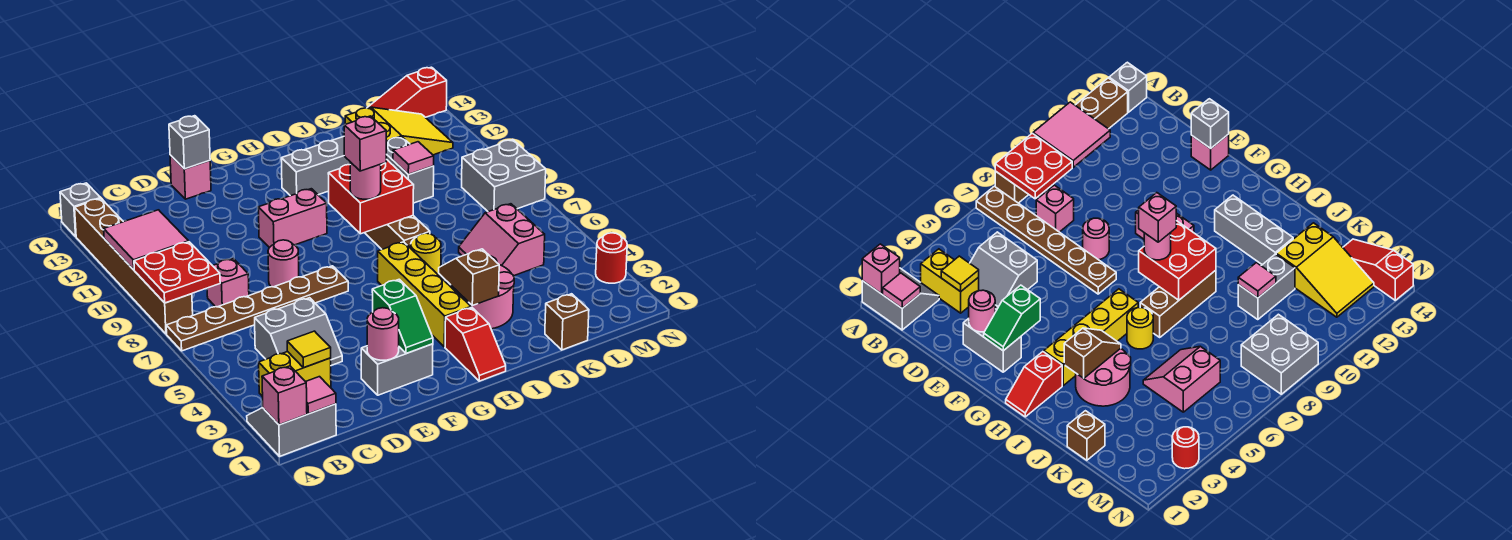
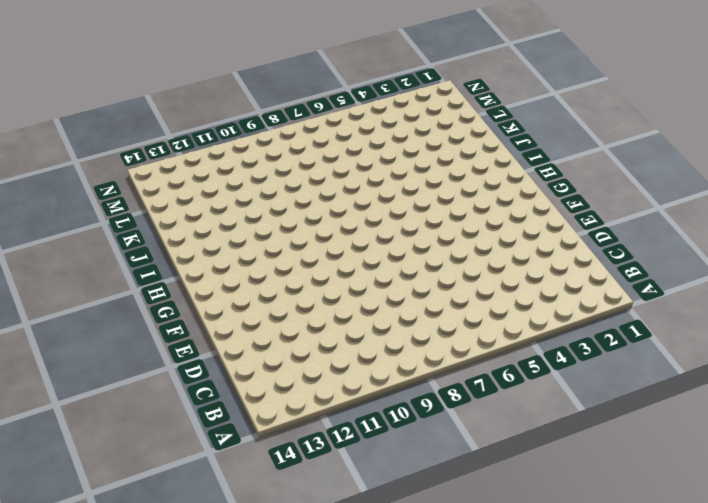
none -> grey slope A1:B2 level 1 top 1
none -> brown plate A7:F7 level 1
none -> brown brick A8:A13 level 1
none -> grey brick A14 level 1

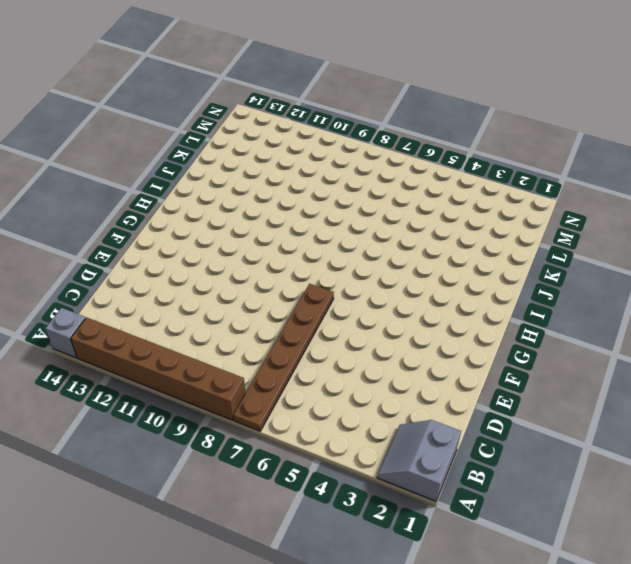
none -> yellow brick B3:C3 level 1
none -> grey slope C4:D5 level 1 top 5
none -> pink brick C8 level 1
none -> grey brick E2:F2 level 1

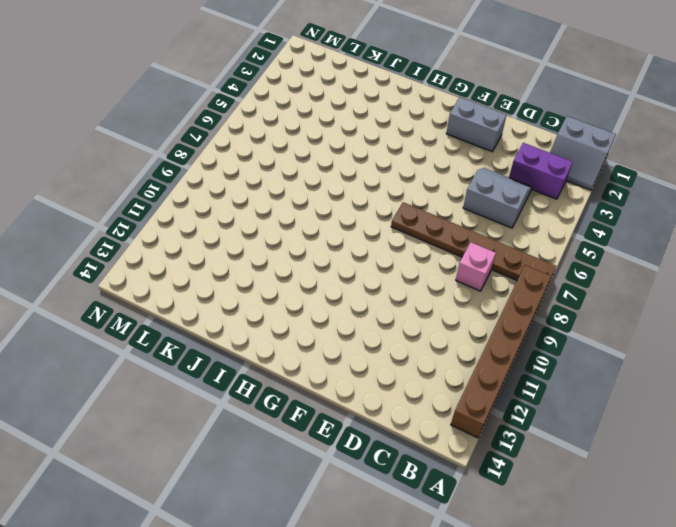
purple brick B3:C3 level 1 -> yellow brick B3:C3 level 1
none -> grey brick A14 level 1
none -> pink round brick E8 level 1
none -> pink brick E14 level 1
none -> pink brick F10:G10 level 1

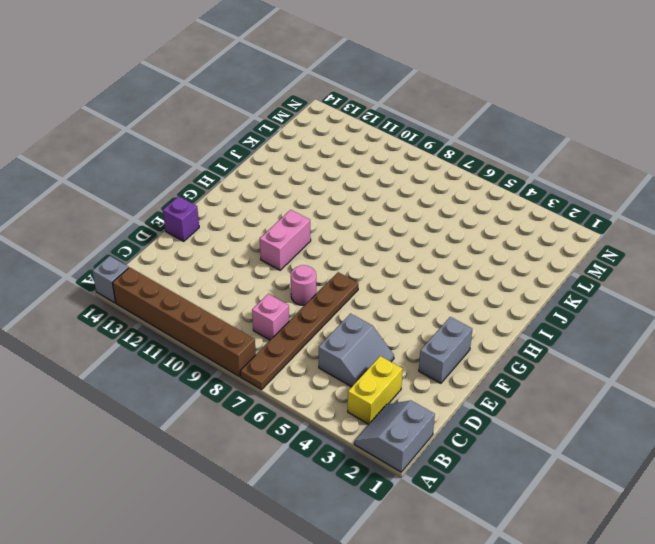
purple brick E14 level 1 -> pink brick E14 level 1
none -> red slope H1:H2 level 1 top 2
none -> yellow brick H3:H6 level 1
none -> grey brick H12:J12 level 1
none -> pink round brick I3:J4 level 1

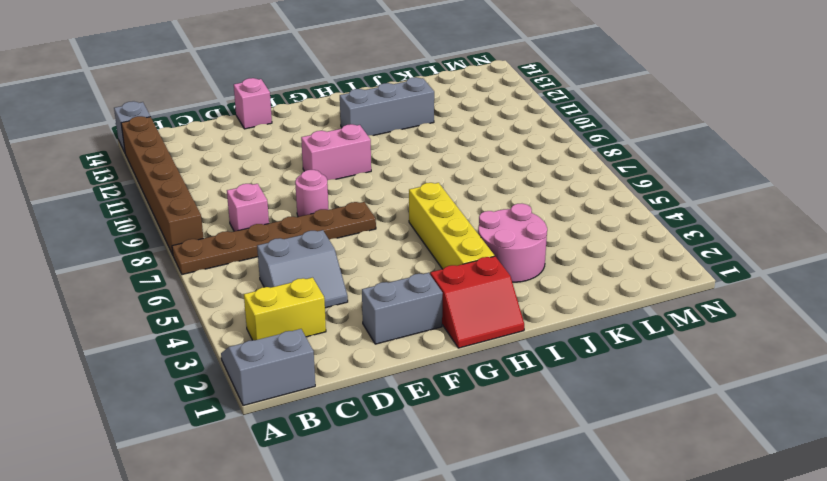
red slope G1:H2 level 1 top 2 -> red slope H1:H2 level 1 top 2
none -> yellow round brick I6 level 1
none -> brown brick I7:I9 level 1
none -> brown brick K1 level 1
none -> pink slope K5:L6 level 1 top L

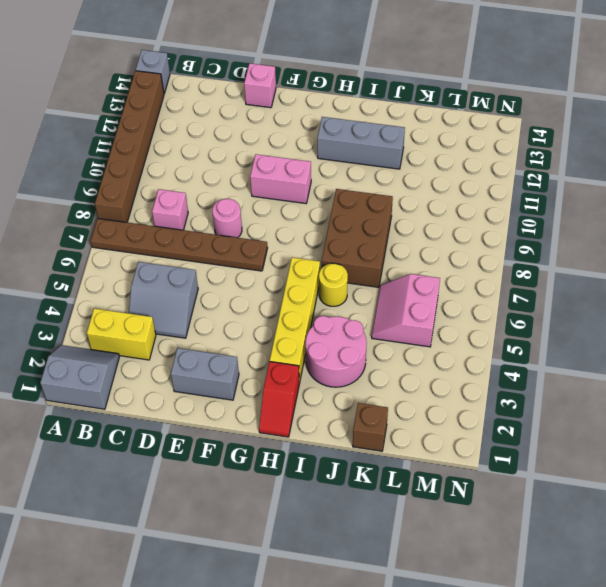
brown brick I7:J9 level 1 -> brown brick I7:I9 level 1
none -> grey brick K10:K11 level 1
none -> yellow slope K12:M13 level 1 top K
none -> red slope L14:N14 level 1 top N
none -> grey brick M8:N9 level 1

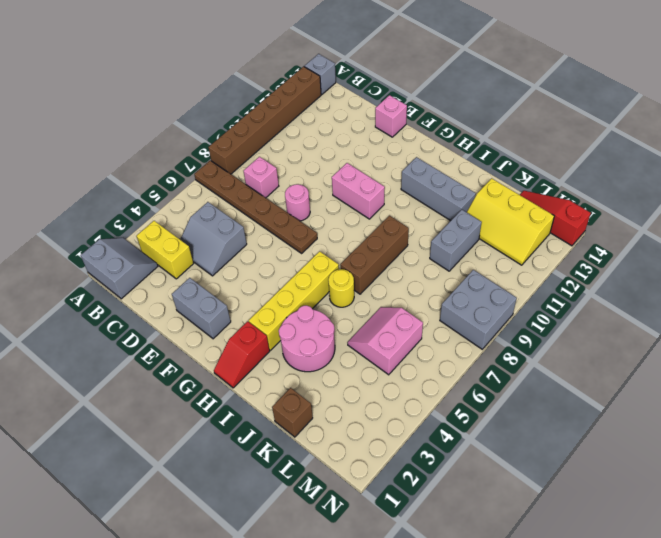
yellow slope K12:M13 level 1 top 13 -> yellow slope K12:M13 level 1 top K
none -> red round brick N3 level 1
none -> pink brick A1 level 2
none -> red plate A8:B9 level 2
none -> pink tile A10:B11 level 2

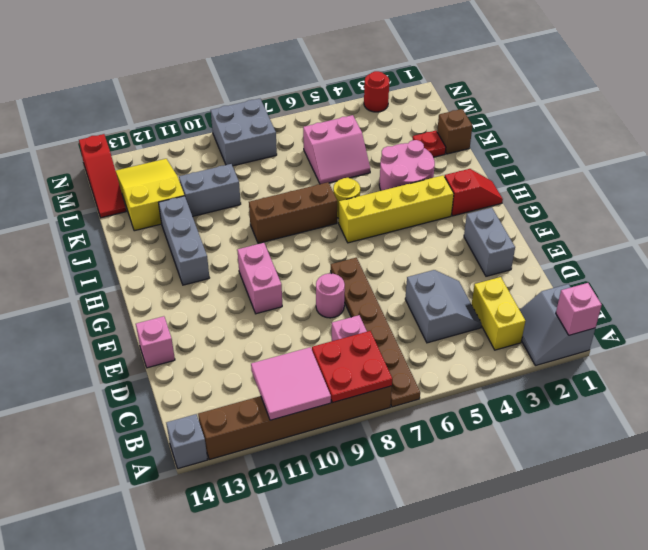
red plate K2 level 1 -> none
none -> pink tile B1 level 2
none -> yellow tile C3 level 2
none -> pink round brick E2 level 2
none -> grey brick E14 level 2

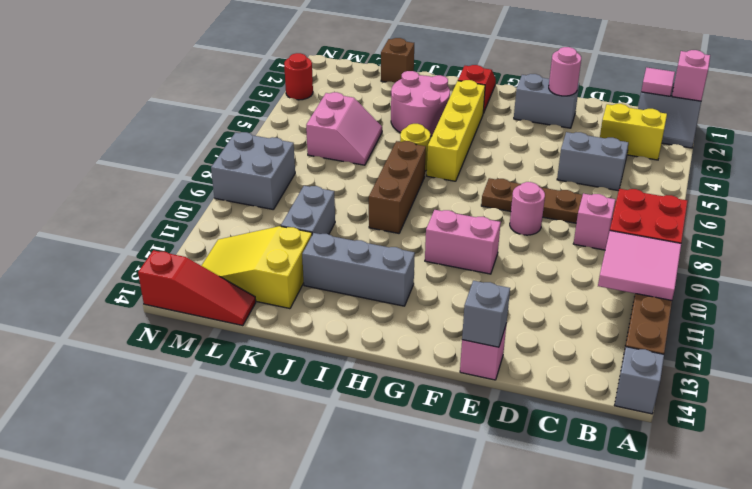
none -> yellow tile C3 level 2
none -> green slope F2:F3 level 2 top 3
none -> red brick H8:I9 level 2
none -> brown slope I3:I4 level 2 top 3

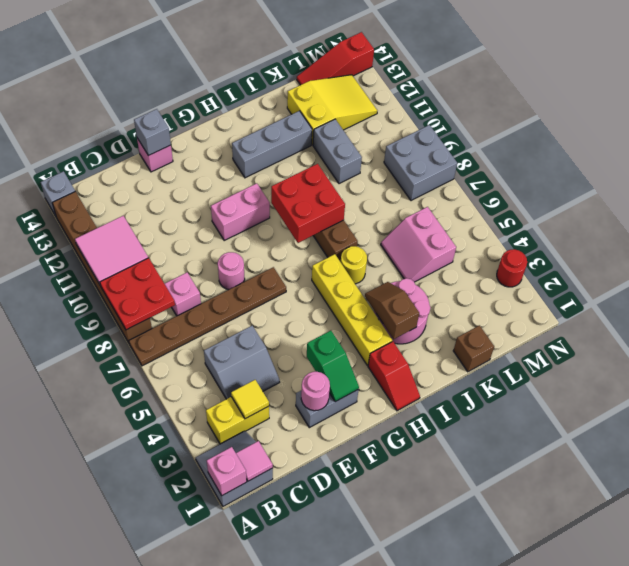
none -> pink tile K10 level 2
none -> pink round brick H8 level 3
none -> pink brick H8 level 4

